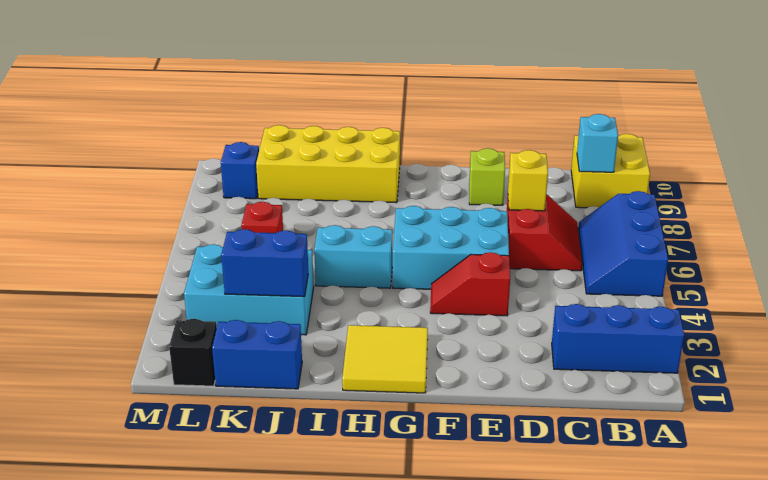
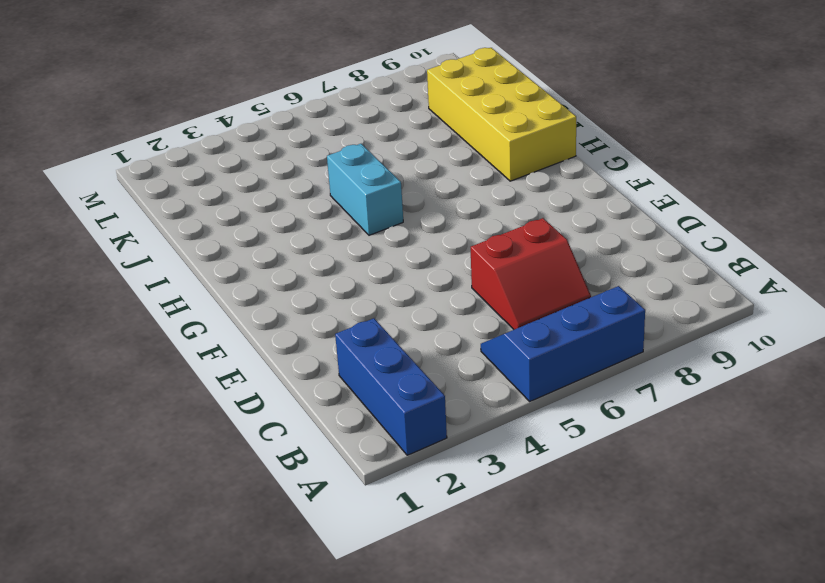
none -> yellow brick A9:B10 level 1
none -> red slope E4:F4 level 1 top E
none -> cyan brick E5:G6 level 1

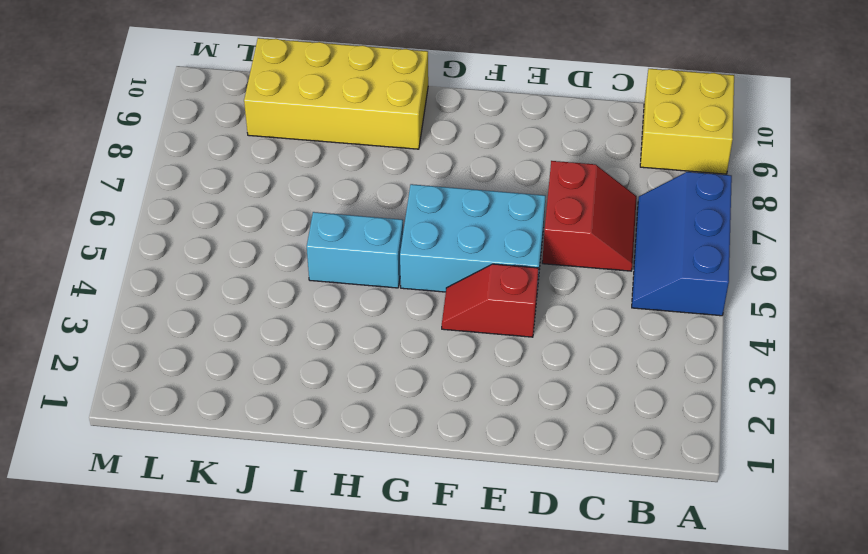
none -> blue brick A2:C2 level 1
none -> lime brick E9 level 1
none -> yellow tile G1:H2 level 1

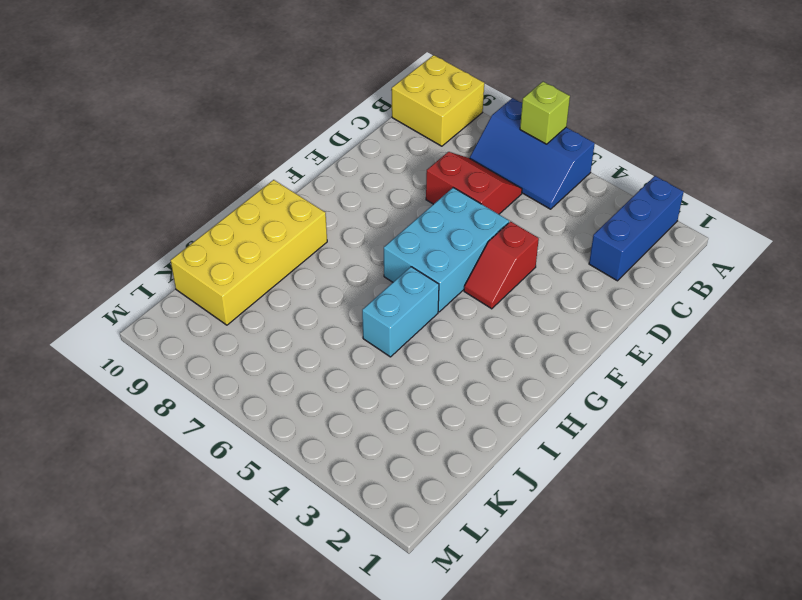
lime brick A6 level 2 -> lime brick E9 level 1
none -> yellow tile G1:H2 level 1
none -> blue brick J1:K1 level 1
none -> cyan brick J3:L4 level 1

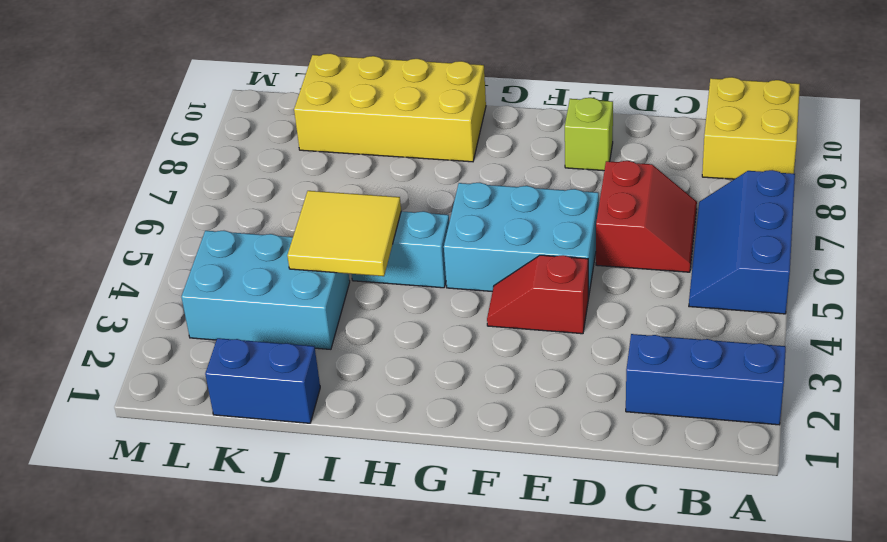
yellow tile I4:J5 level 2 -> yellow tile G1:H2 level 1
none -> red brick K6 level 1
none -> black brick L1 level 1
none -> blue brick L9 level 1

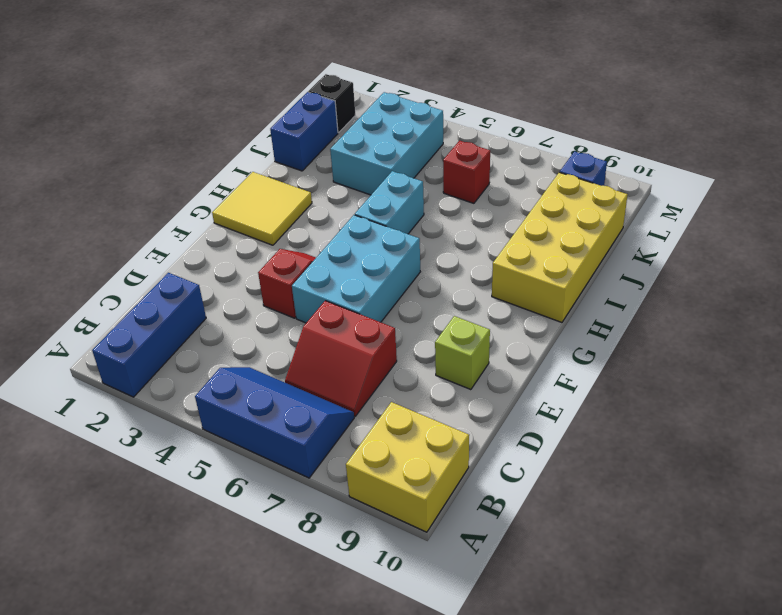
none -> cyan brick B9 level 2
none -> yellow brick D7 level 2
none -> blue brick J3:K3 level 2

